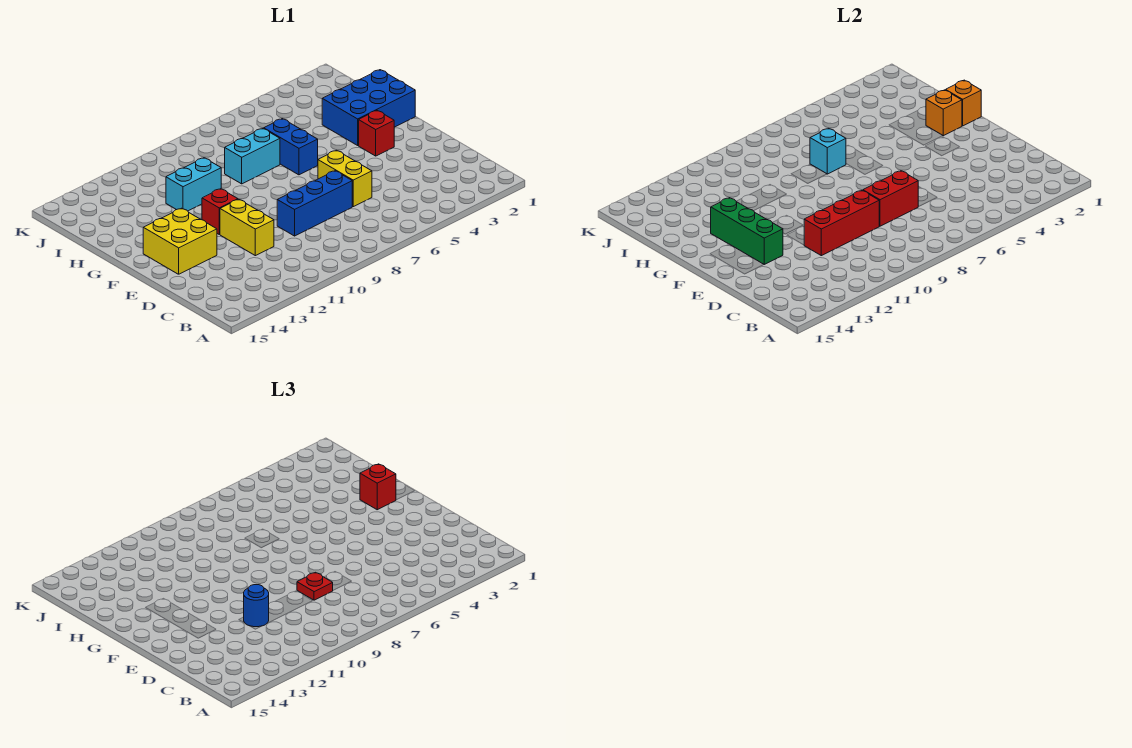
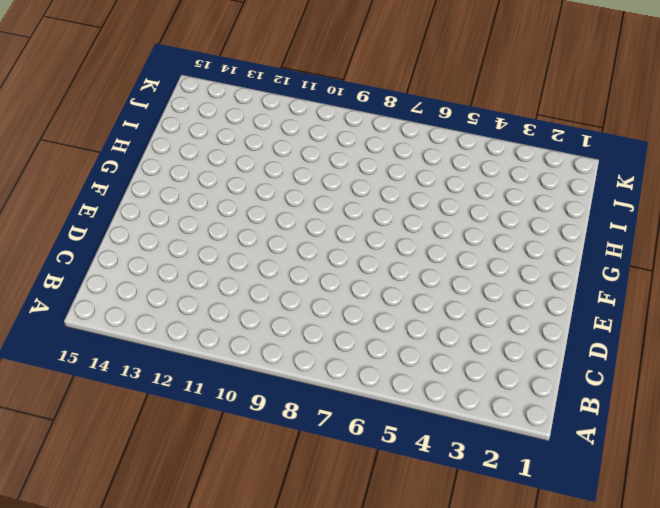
none -> yellow brick D6:E6 level 1
none -> blue brick D7:D9 level 1
none -> yellow brick D11:E11 level 1

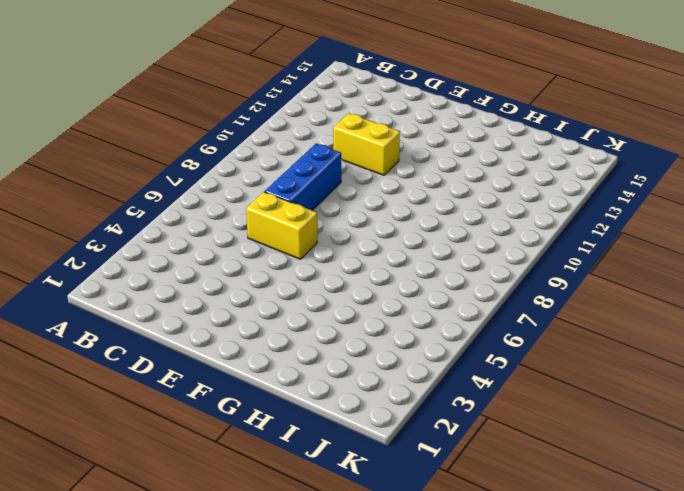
none -> yellow brick E13:F14 level 1
none -> red brick F3 level 1
none -> red brick F11 level 1

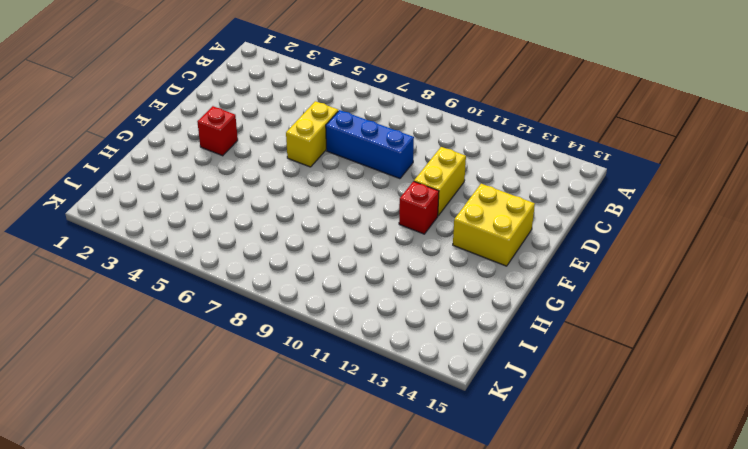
none -> blue brick G1:H3 level 1
none -> blue brick G6:H6 level 1
none -> cyan brick H7:H8 level 1

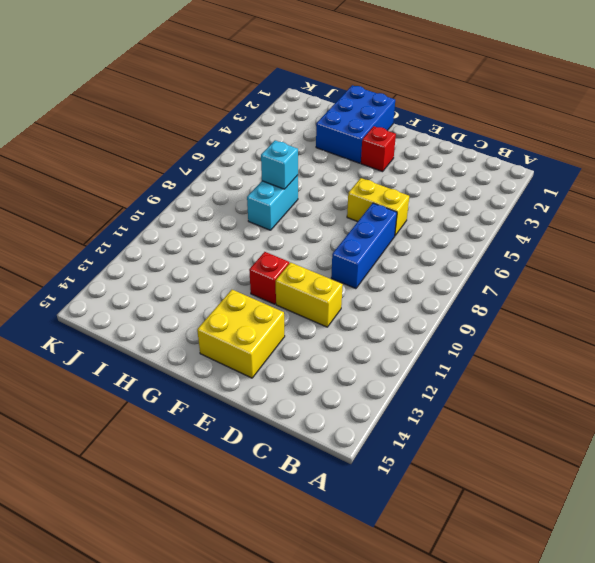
none -> blue brick G6:H6 level 1
none -> cyan brick H10:H11 level 1
none -> red brick D7:D8 level 2

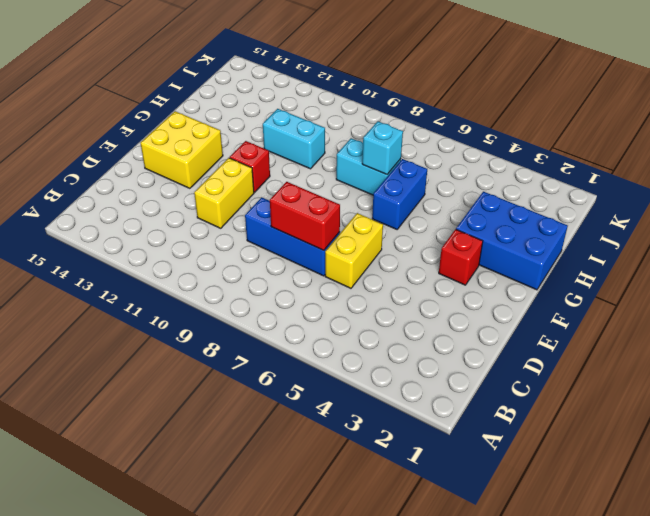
none -> red brick D9:D11 level 2
none -> green brick E13:G13 level 2
none -> orange brick G1 level 2

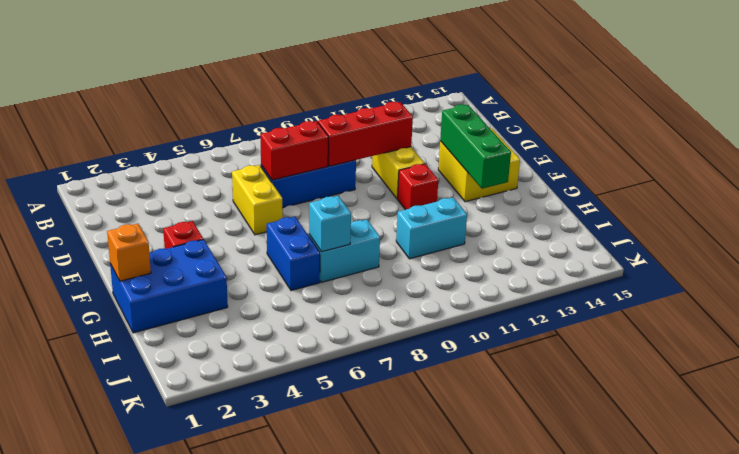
none -> orange brick G2 level 2
none -> red plate D8 level 3
none -> blue round brick D11 level 3

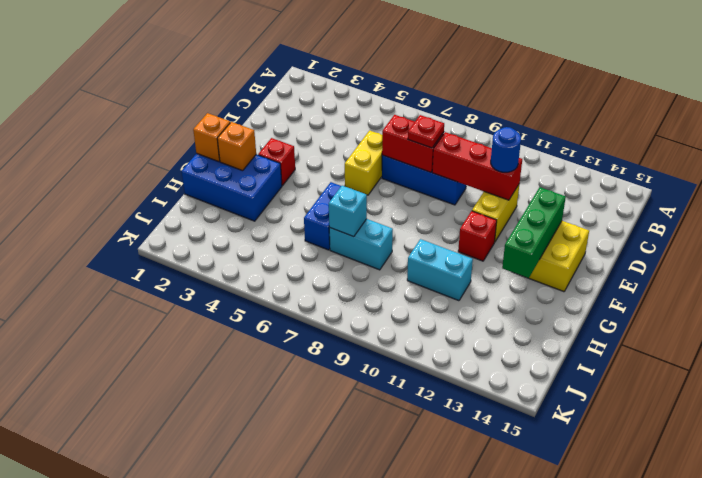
none -> red brick G2 level 3

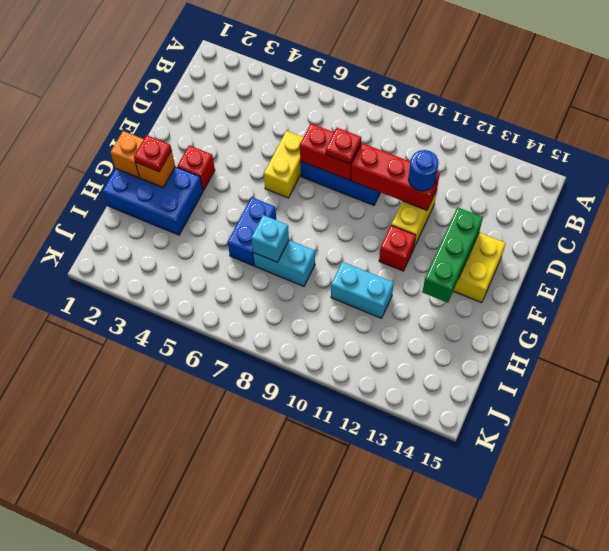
red plate G2 level 3 -> red brick G2 level 3

